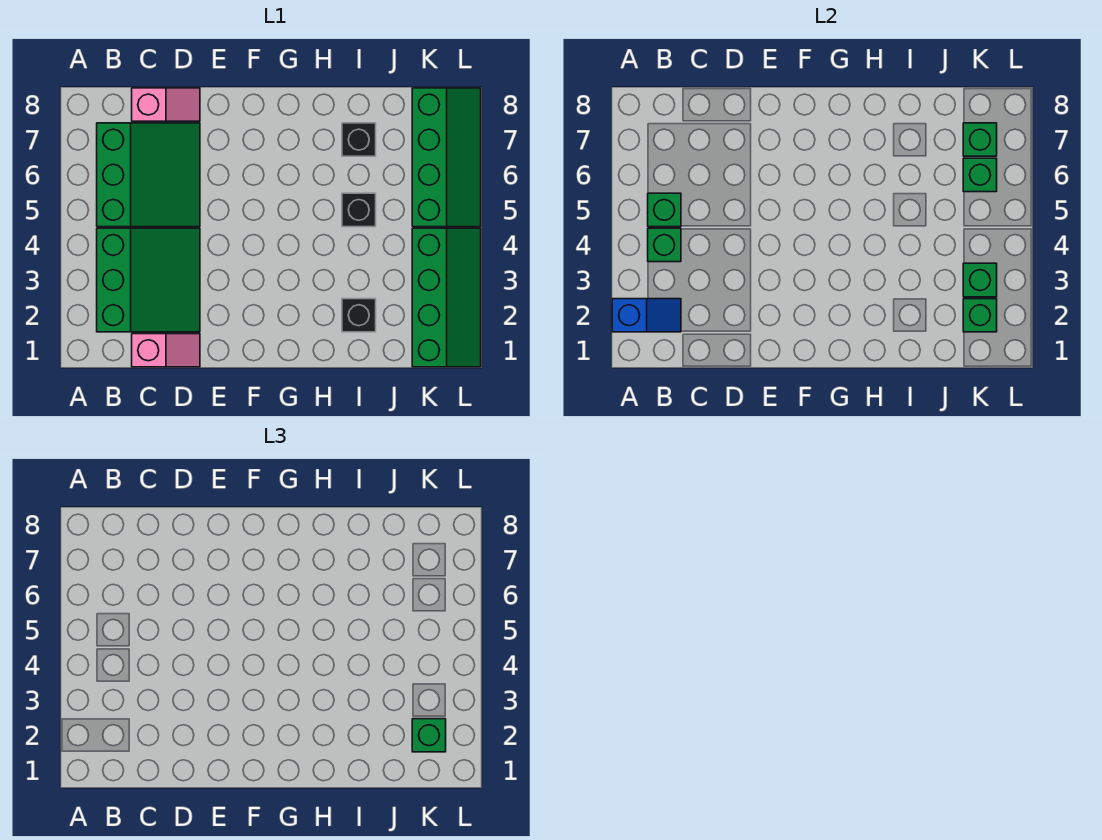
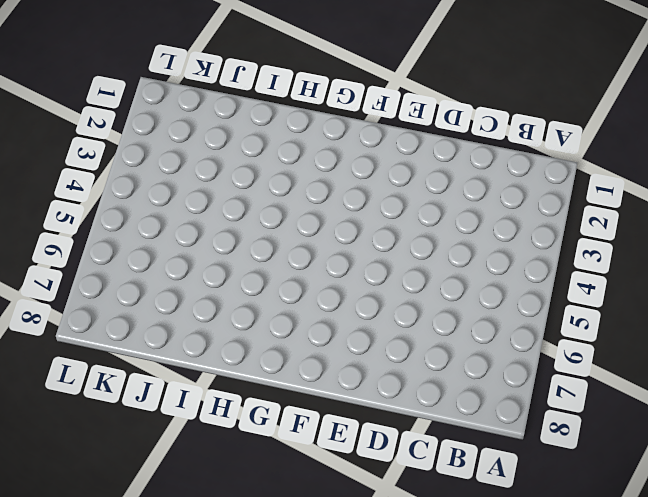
none -> green slope B2:D4 level 1 top B
none -> green slope B5:D7 level 1 top B
none -> pink slope C1:D1 level 1 top C

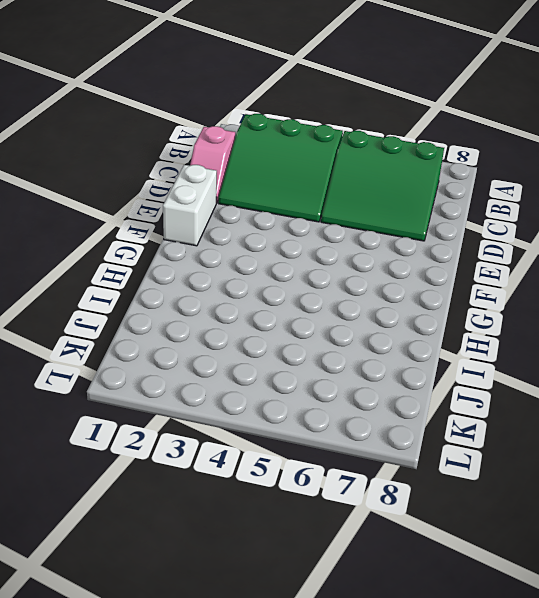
white brick E1:F1 level 1 -> none
none -> pink slope C8:D8 level 1 top C
none -> black brick I2 level 1
none -> black brick I5 level 1

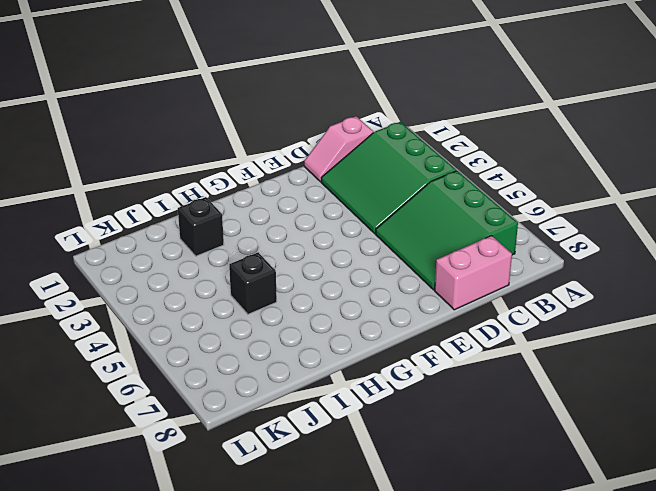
pink brick C8:D8 level 1 -> pink slope C8:D8 level 1 top C
none -> black brick I7 level 1
none -> green slope K1:L4 level 1 top K
none -> green slope K5:L8 level 1 top K

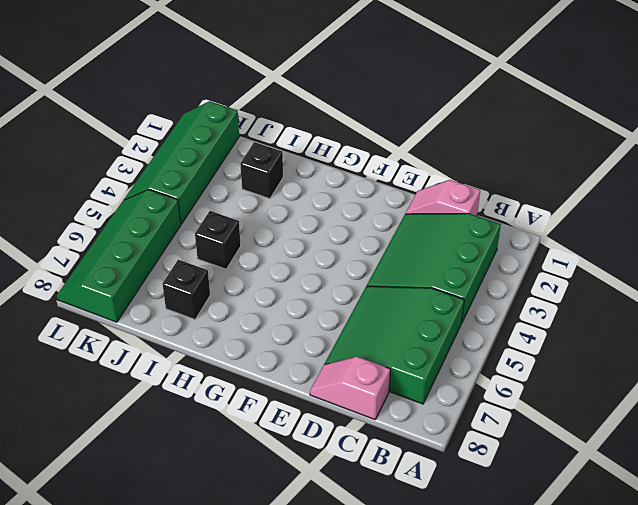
none -> blue slope A2:B2 level 2 top A
none -> green brick B4 level 2
none -> green brick B5 level 2

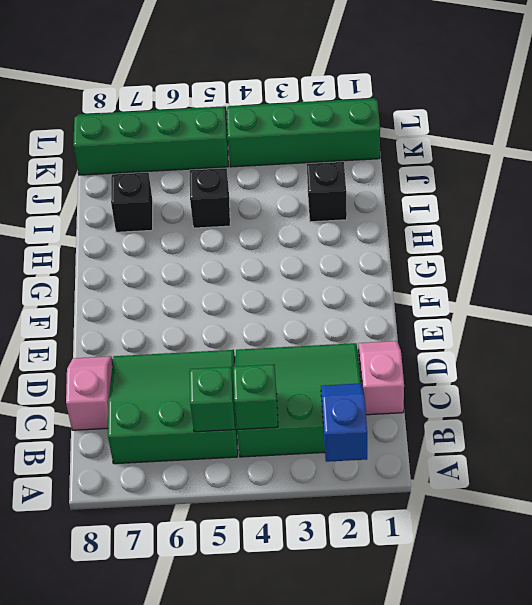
none -> green brick K2 level 2
none -> green brick K3 level 2
none -> green brick K6 level 2

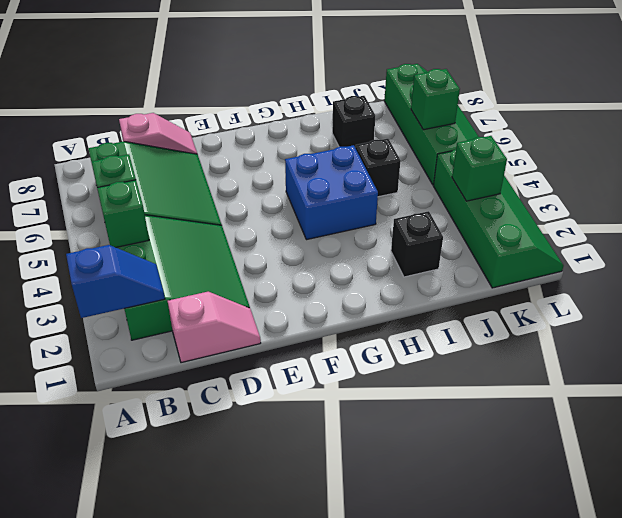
blue brick G4:H5 level 1 -> none
none -> green brick K2 level 2
none -> green brick K7 level 2
none -> green brick K2 level 3

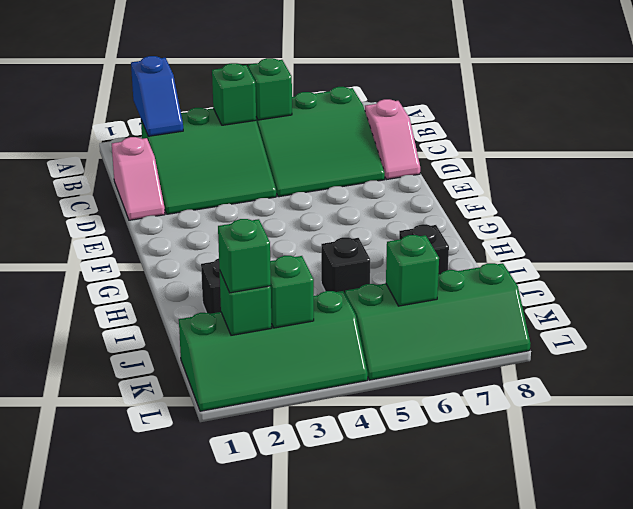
none -> green brick K7 level 2

